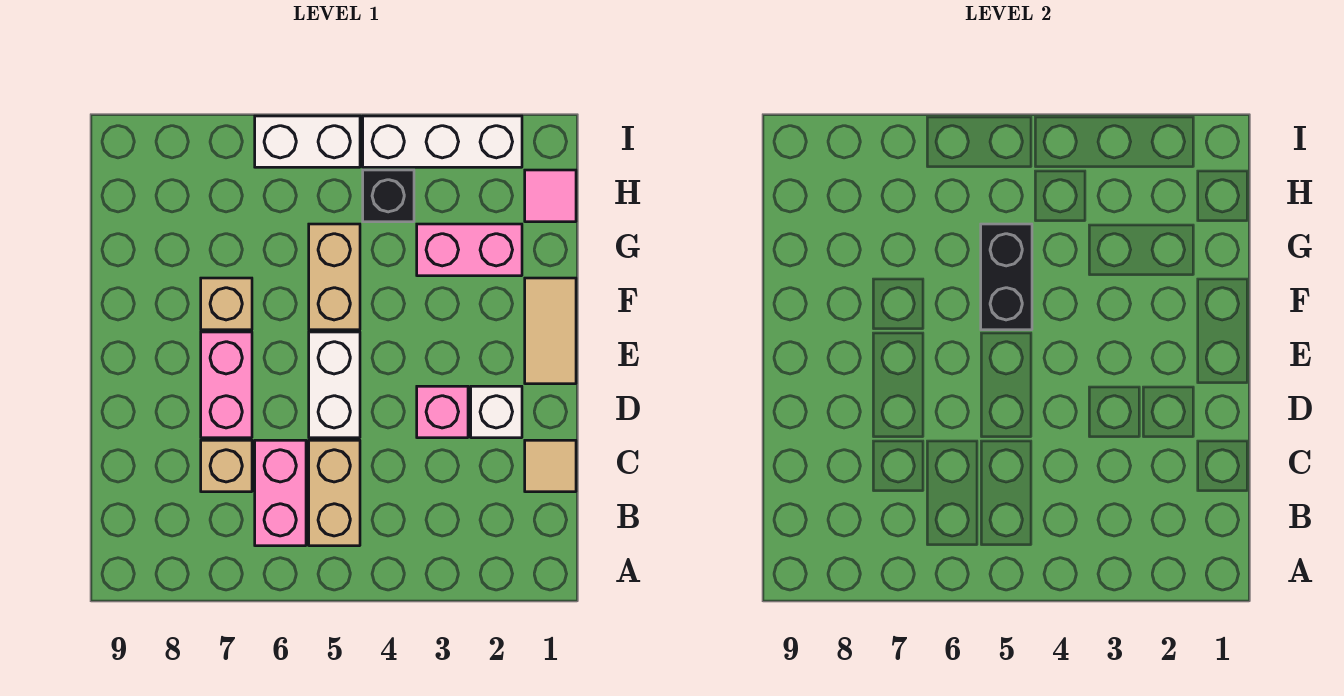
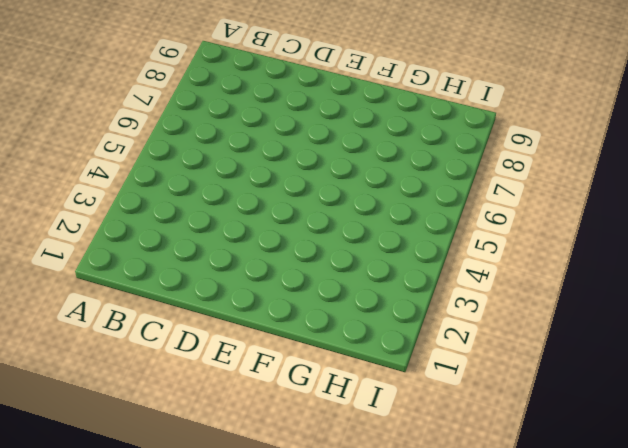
none -> tan brick B5:C5 level 1
none -> pink brick B6:C6 level 1
none -> tan tile C1 level 1

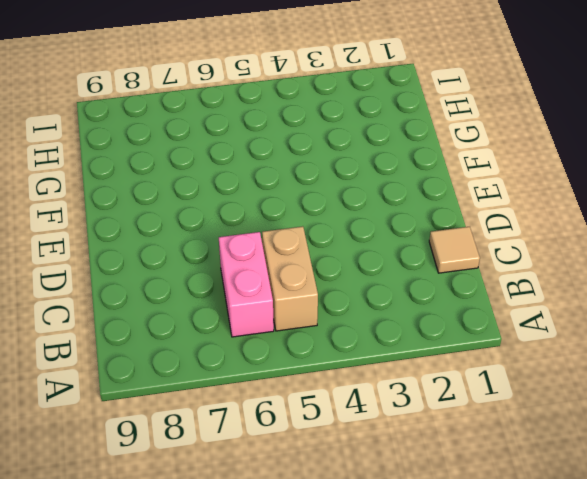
none -> tan brick C7 level 1
none -> white brick D2 level 1
none -> pink brick D3 level 1

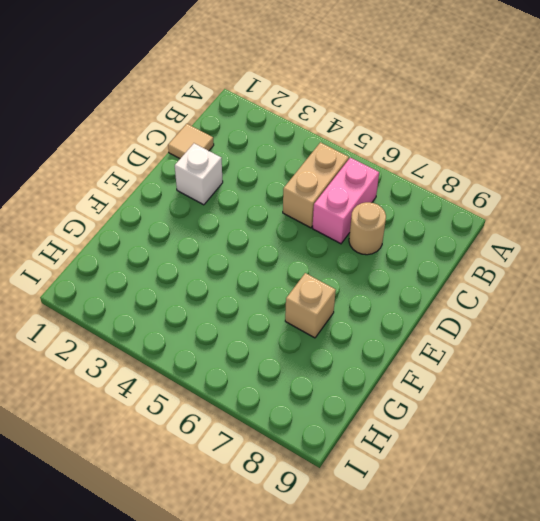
tan round brick C7 level 1 -> tan brick C7 level 1
none -> pink brick D3 level 1
none -> white brick D5:E5 level 1
none -> pink brick D7:E7 level 1

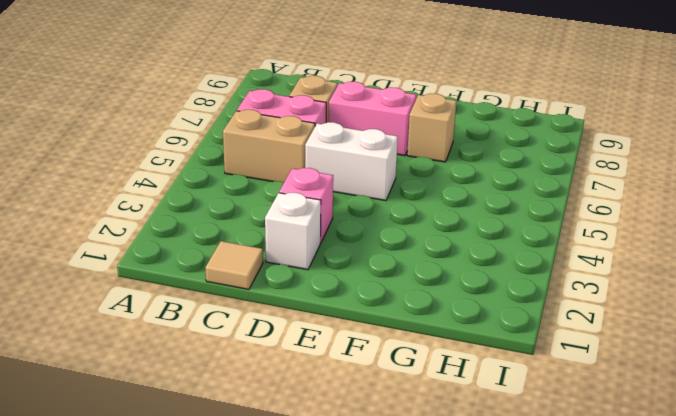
none -> tan tile E1:F1 level 1
none -> tan brick F5:G5 level 1
none -> pink brick G2:G3 level 1

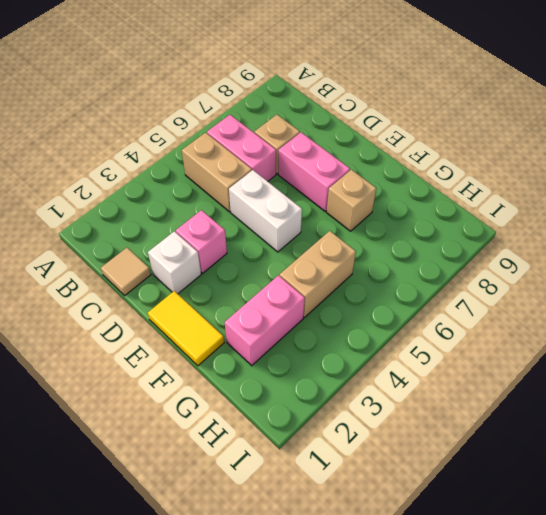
yellow tile E1:F1 level 1 -> tan tile E1:F1 level 1
tan brick G4:G5 level 1 -> tan brick F5:G5 level 1
none -> pink tile H1 level 1
none -> black brick H4 level 1
none -> white brick I2:I4 level 1

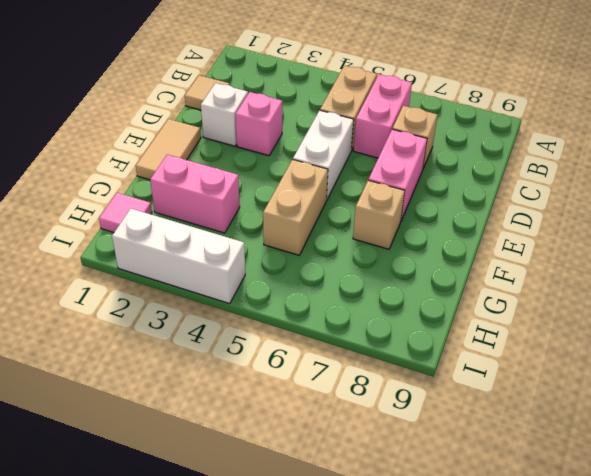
none -> black brick H4 level 1
none -> white brick I5:I6 level 1
none -> black brick F5:G5 level 2

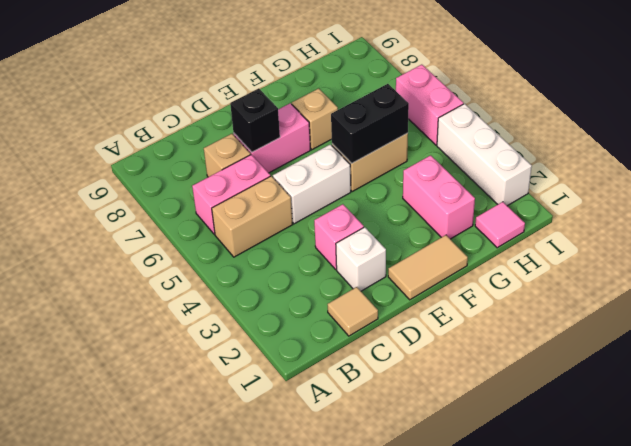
black brick D7 level 2 -> black brick H4 level 1
pink brick I5:I6 level 1 -> white brick I5:I6 level 1

